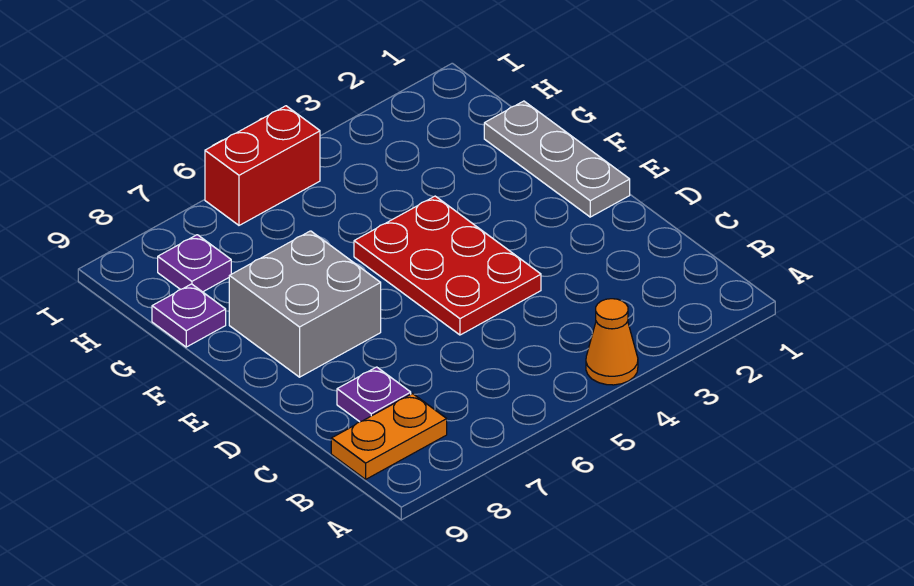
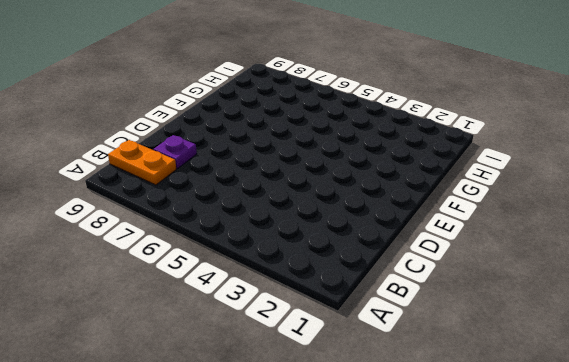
none -> orange cone A4 level 1
none -> red plate D4:F5 level 1

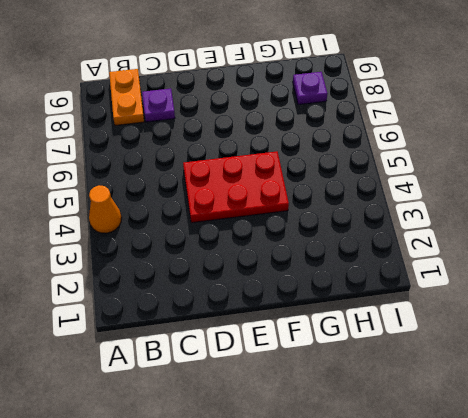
none -> grey plate E1:G1 level 1
none -> grey brick E7:F8 level 1

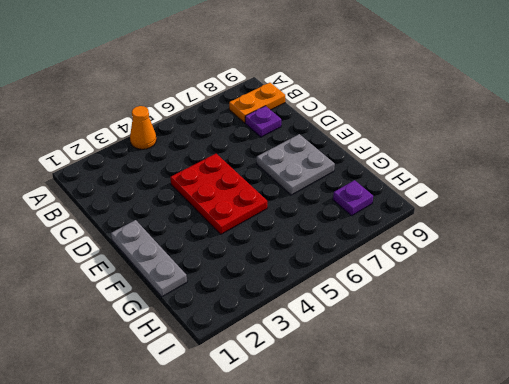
grey plate E7:F8 level 1 -> grey brick E7:F8 level 1
none -> purple plate G9 level 1
none -> red brick I5:I6 level 1

